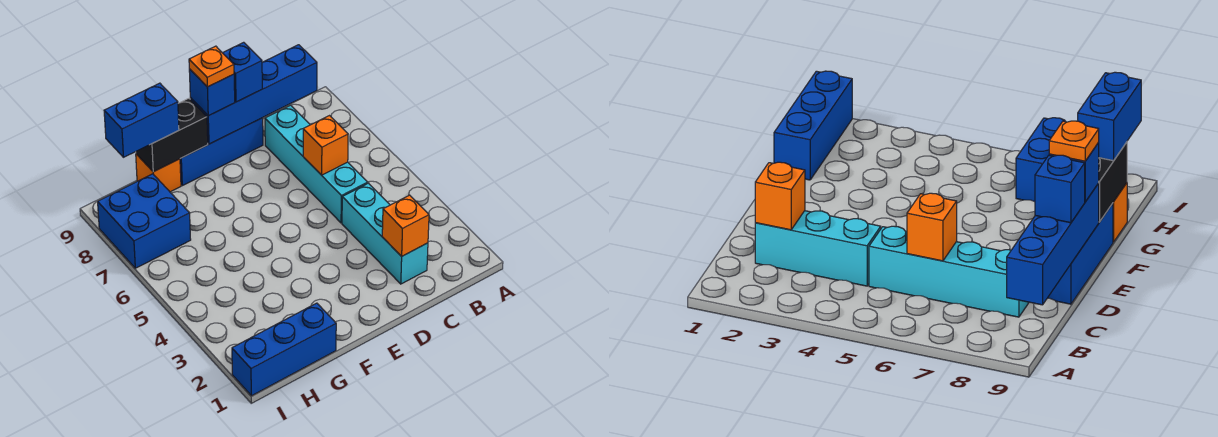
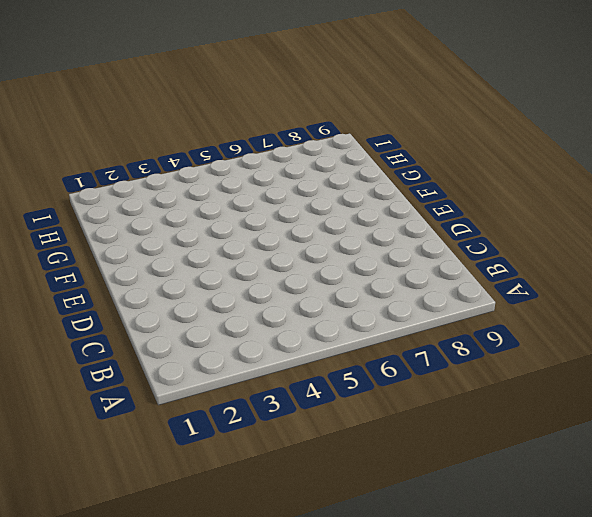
none -> cyan brick C2:C4 level 1
none -> cyan brick C5:C8 level 1
none -> blue brick D9:F9 level 1

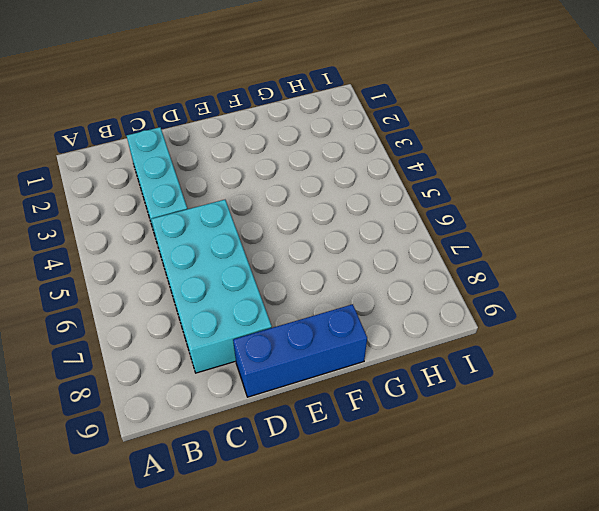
cyan brick C5:D8 level 1 -> cyan brick C5:C8 level 1
none -> blue brick G1:I1 level 1
none -> orange brick G9 level 1
none -> blue brick H7:I8 level 1

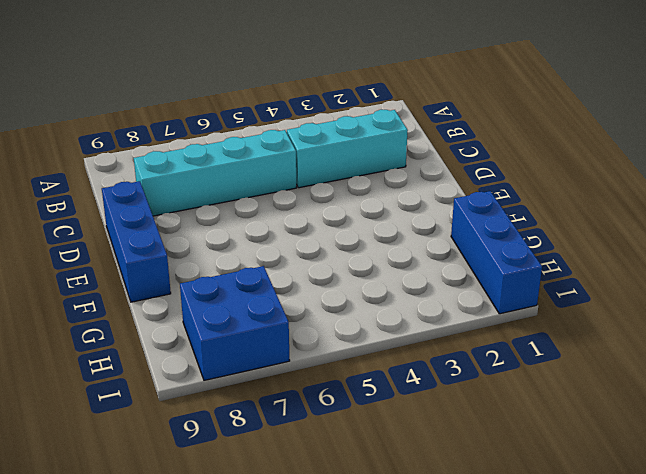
none -> orange brick G9 level 1
none -> blue brick B9:E9 level 2
none -> orange brick C2 level 2

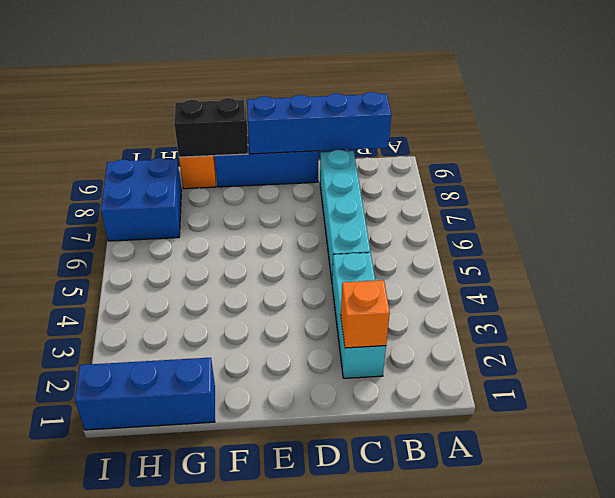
none -> orange brick C6 level 2
none -> blue brick D9 level 3
none -> blue brick E9 level 3

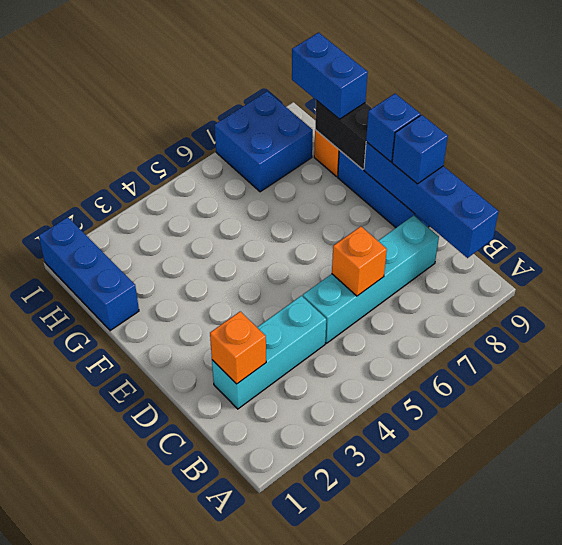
none -> orange plate E9 level 4

